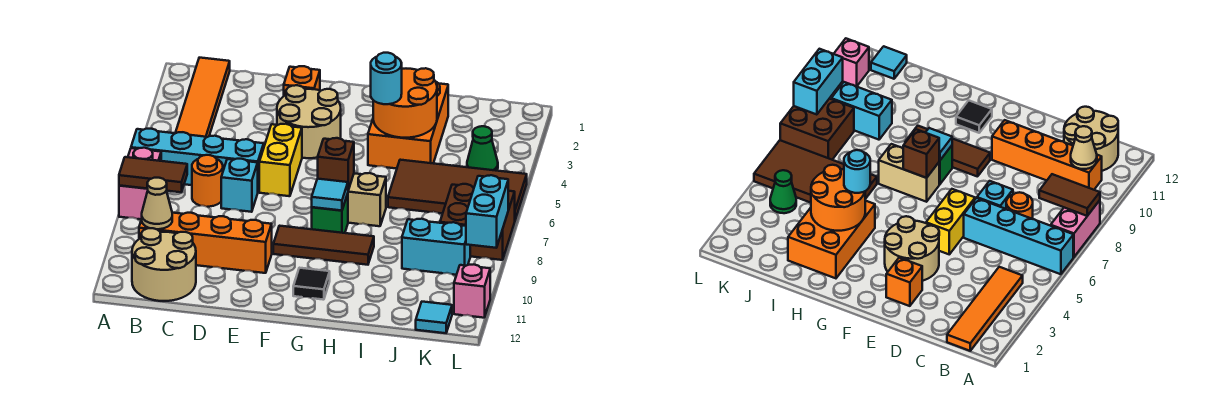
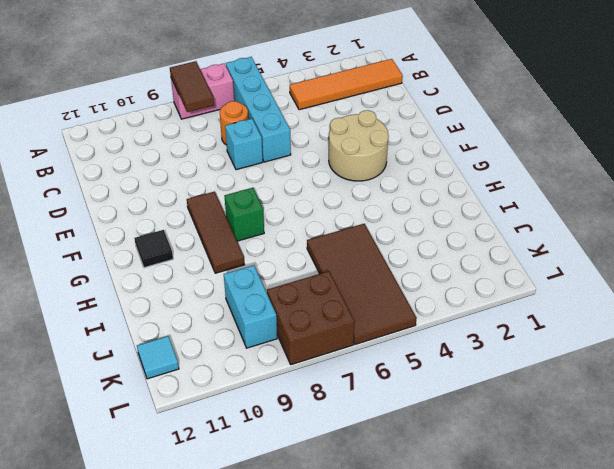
none -> orange brick B10:E10 level 1
none -> tan round brick B11:C12 level 1
none -> orange brick E2 level 1

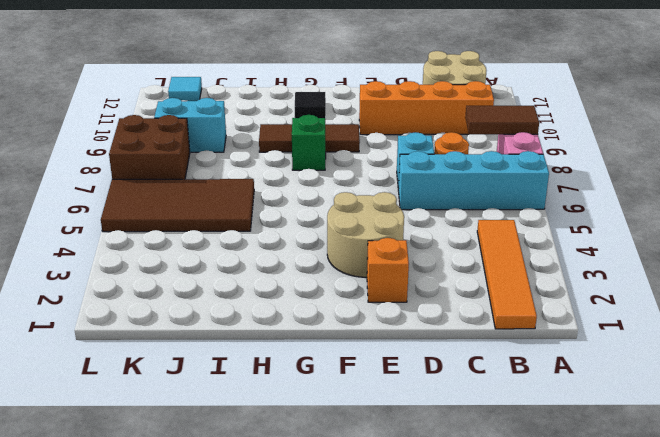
none -> yellow brick E5:E6 level 1
none -> tan brick G7:H7 level 1
none -> orange brick H2:I4 level 1

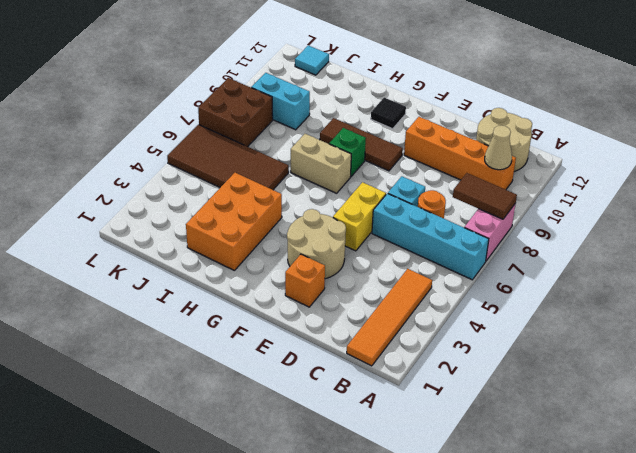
none -> green cone K4 level 1
none -> pink brick L11 level 1
none -> brown brick G7 level 2

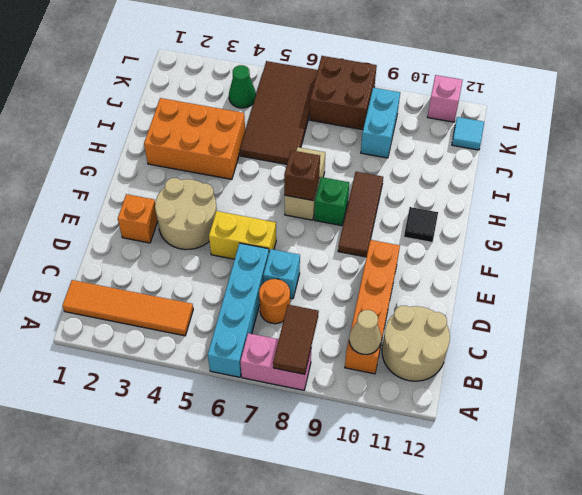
none -> cyan tile G8 level 2
none -> orange round brick H3:I4 level 2
none -> cyan brick L8:L9 level 2

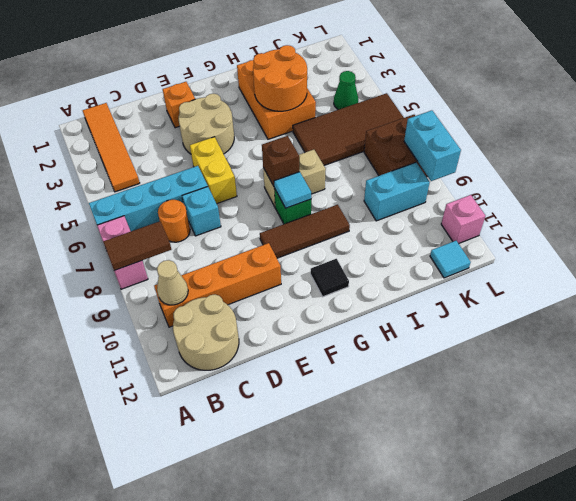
none -> cyan round brick H4 level 3

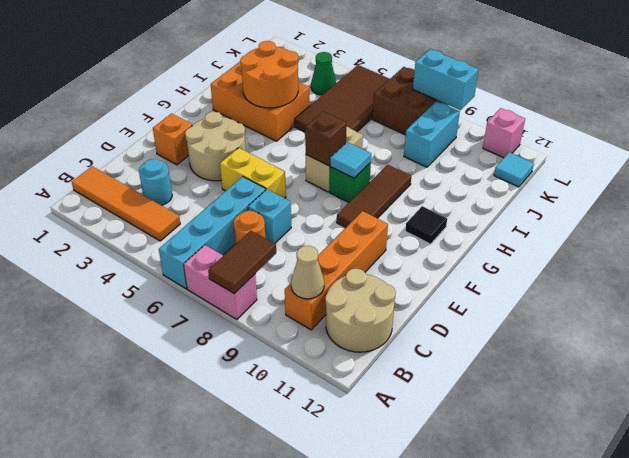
cyan round brick C3 level 1 -> cyan round brick H4 level 3

